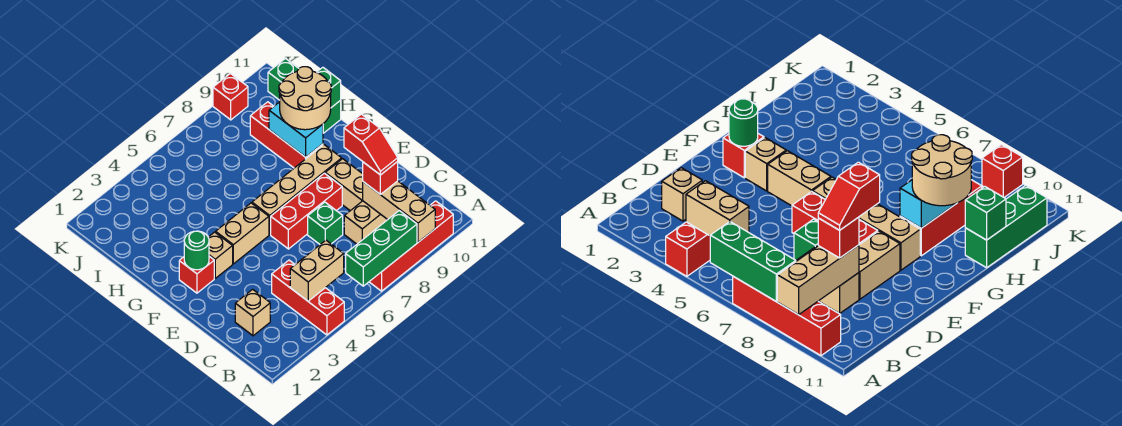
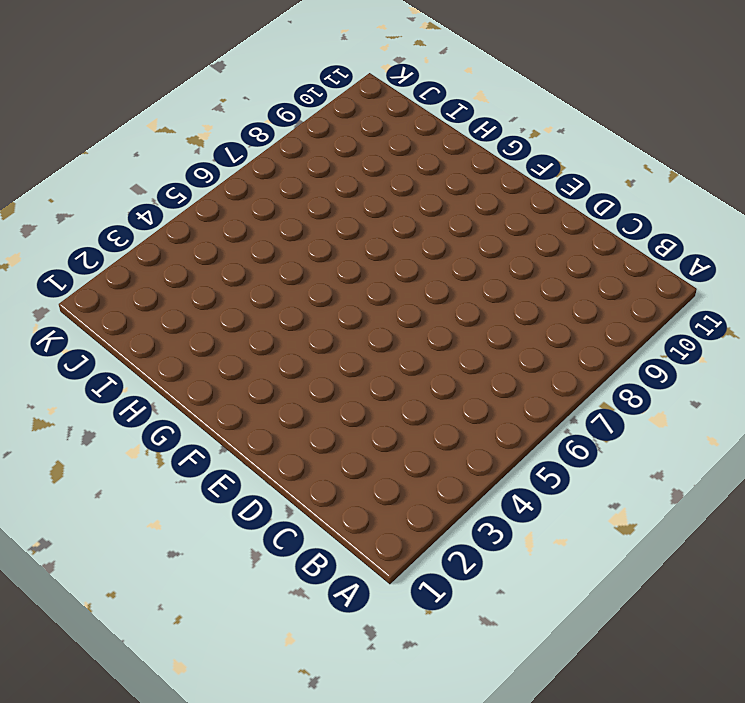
none -> red brick A4:C4 level 1
none -> red brick A7:A10 level 1
none -> tan brick C2 level 1

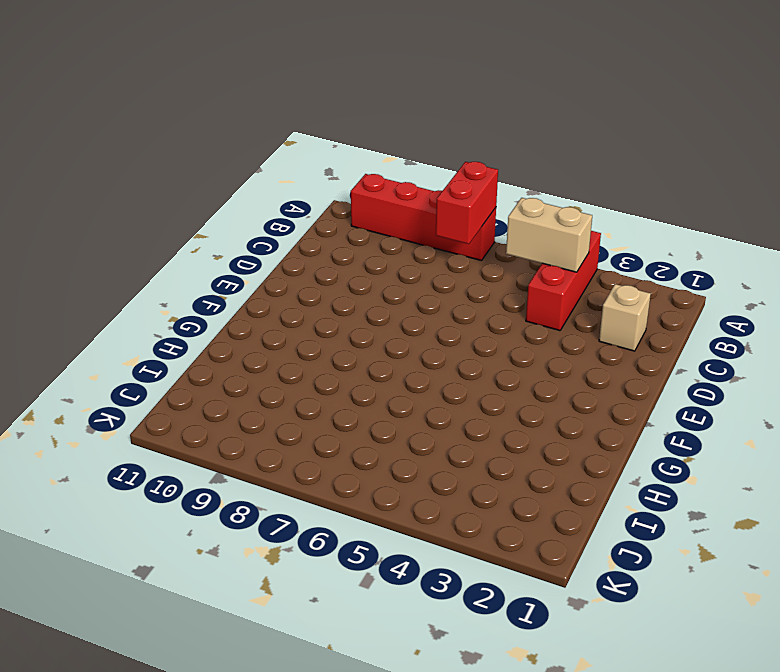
red brick A7:B7 level 2 -> green brick A6:A8 level 2
none -> tan brick C8:C9 level 1
none -> green brick D7 level 1
none -> tan brick D9:E9 level 1

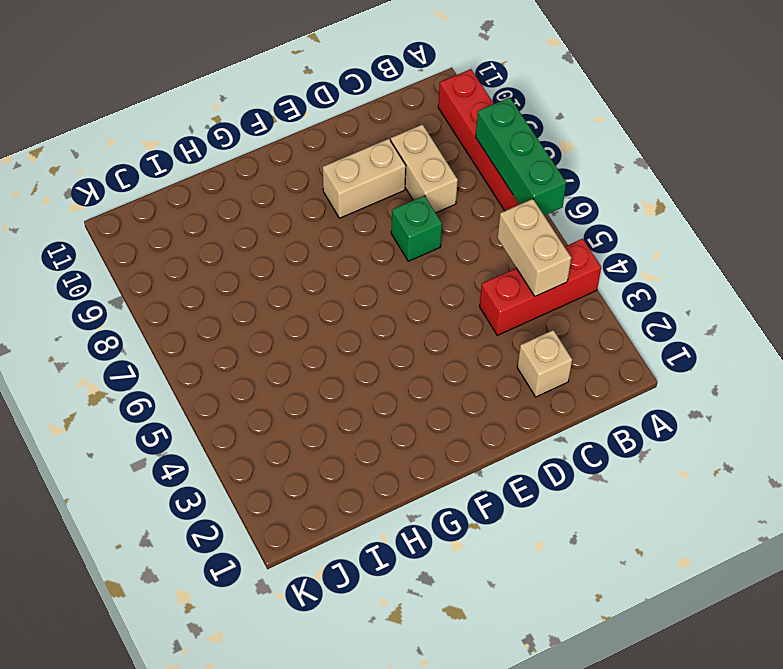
none -> red brick E6:E8 level 1
none -> red brick F2 level 1
none -> tan brick F3 level 1

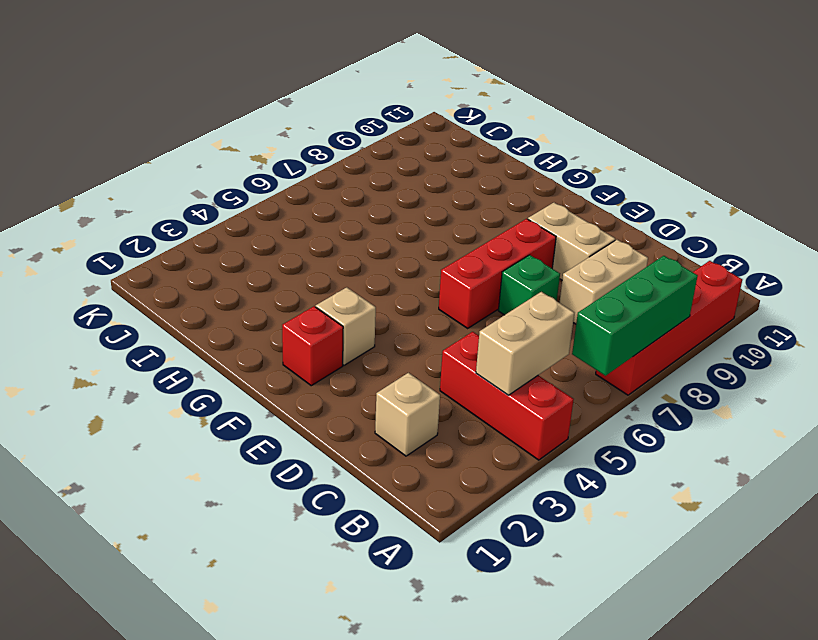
none -> tan brick F4:F5 level 1
none -> tan brick F6:F9 level 1
none -> red brick G9:I9 level 1

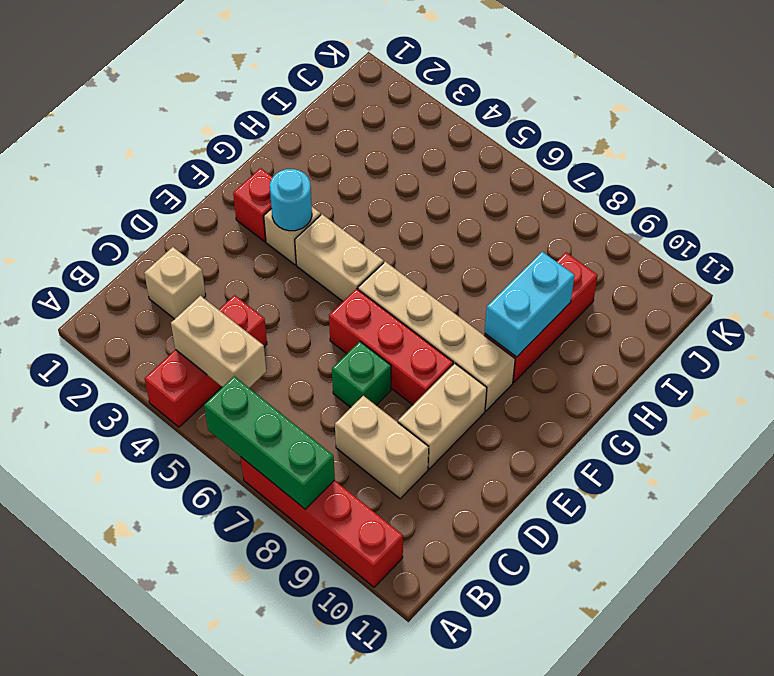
cyan round brick F3 level 2 -> none
none -> green brick H11:J11 level 1
none -> red brick K9 level 1
none -> tan brick A9:C9 level 2

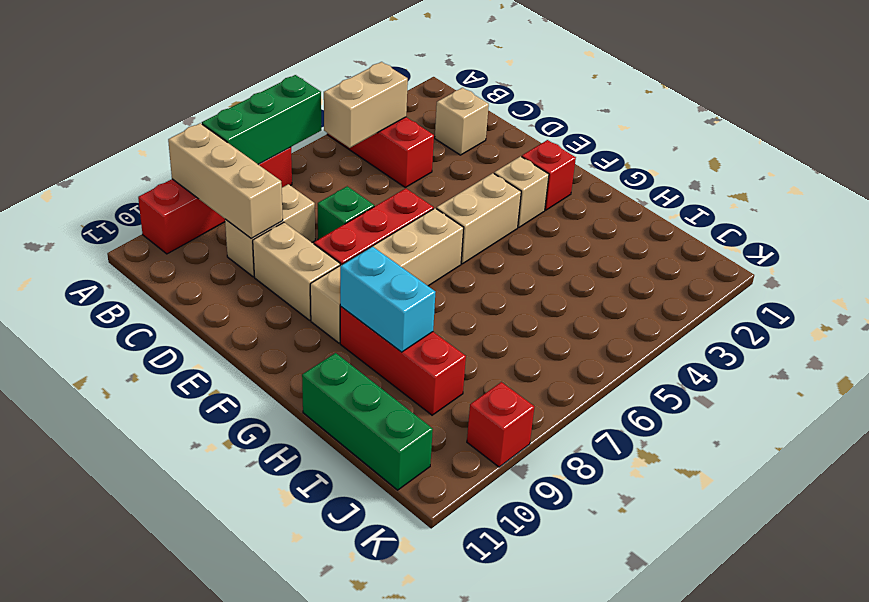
none -> green round brick F2 level 2
none -> green brick H11 level 2
none -> red brick C9 level 3

